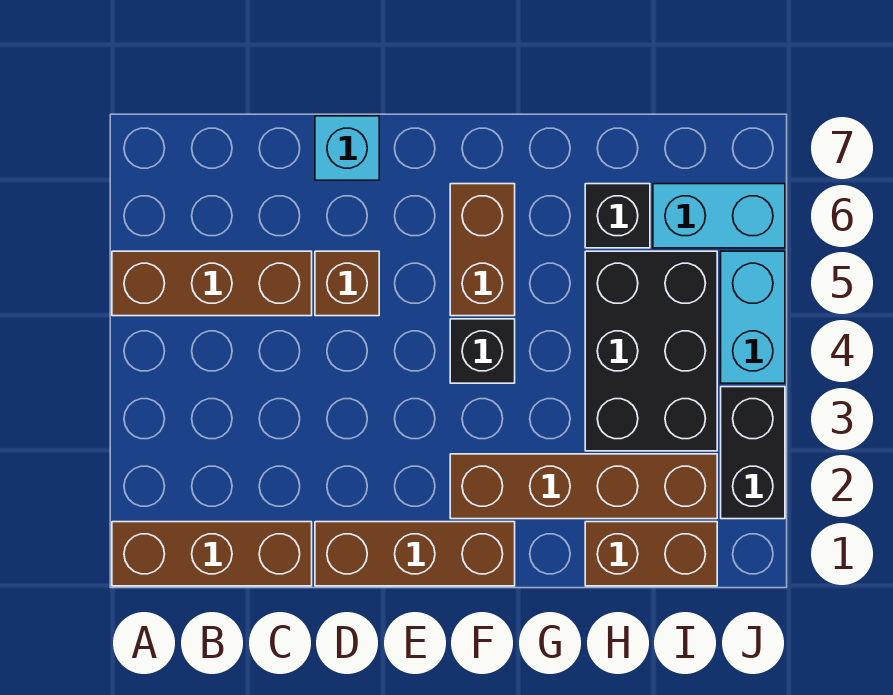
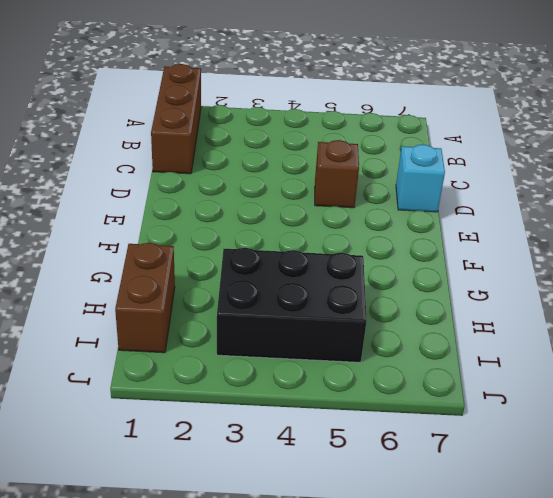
none -> brown brick A5:C5 level 1
none -> brown brick D1:F1 level 1
none -> brown brick F2:I2 level 1

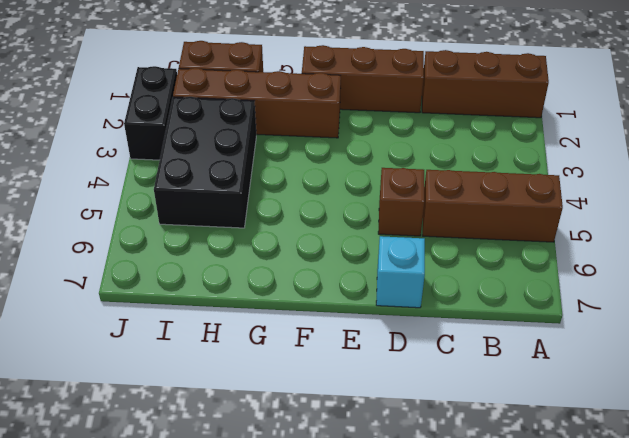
none -> black brick F4 level 1
none -> brown brick F5:F6 level 1
none -> black brick H6 level 1

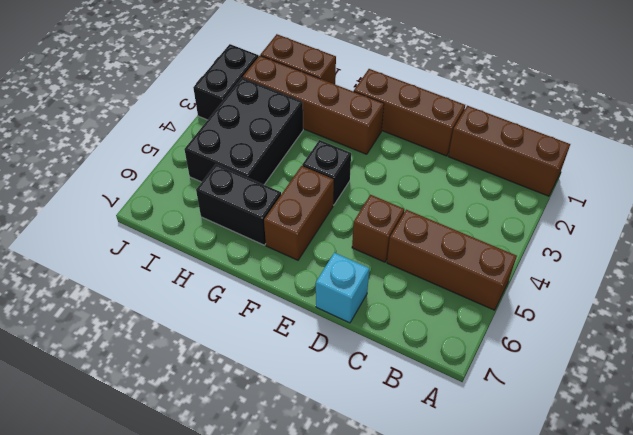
black brick G6:H6 level 1 -> black brick H6 level 1
none -> cyan brick I6:J6 level 1
none -> cyan brick J4:J5 level 1

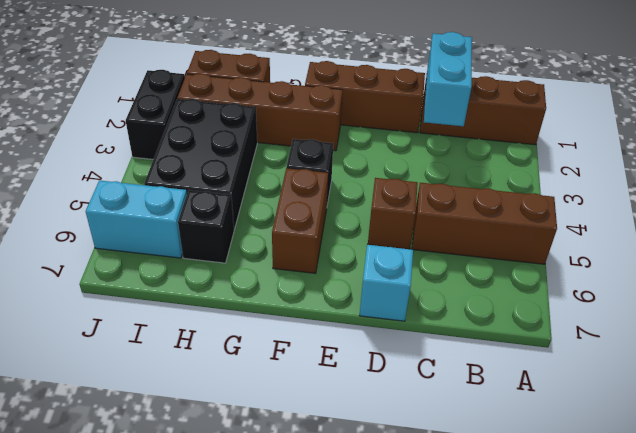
cyan brick C1:C2 level 2 -> cyan brick J4:J5 level 1

